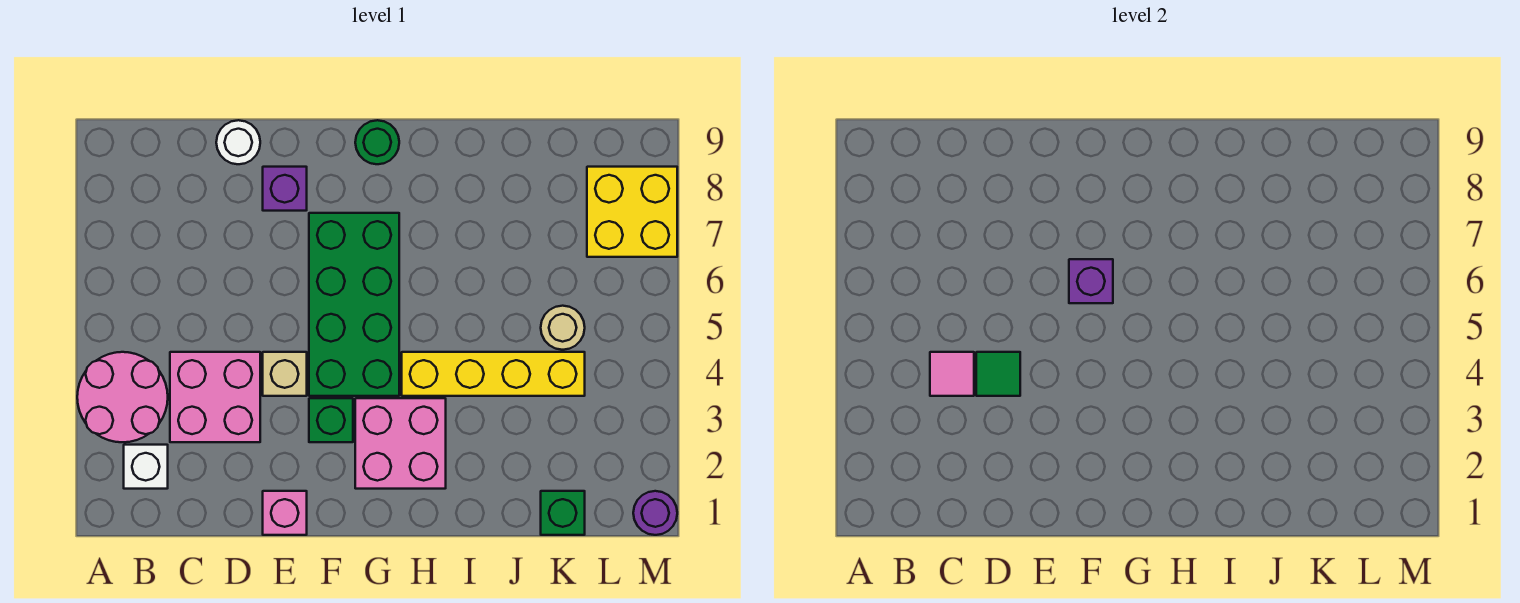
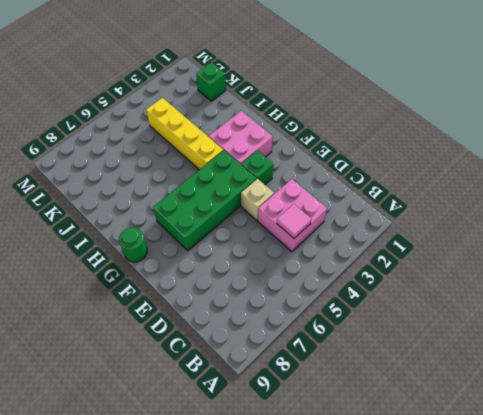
none -> pink round brick A3:B4 level 1
none -> white brick B2 level 1
none -> white round brick D9 level 1

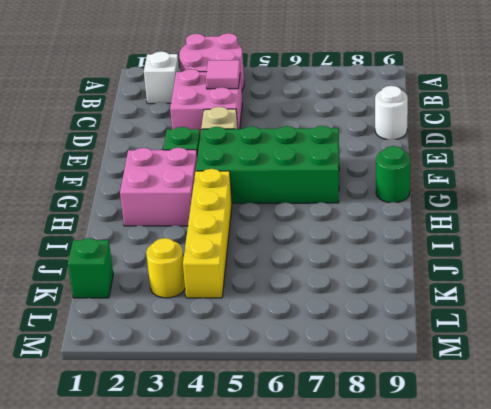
yellow round brick K3 level 1 -> none
none -> pink brick E1 level 1
none -> purple brick E8 level 1
none -> tan round brick K5 level 1

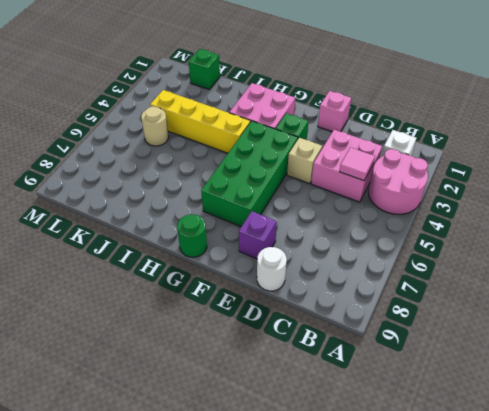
none -> yellow brick L7:M8 level 1
none -> purple round brick M1 level 1
none -> green tile D4 level 2

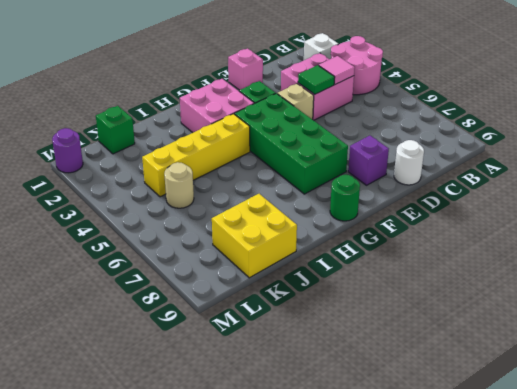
yellow brick J8:K9 level 1 -> yellow brick L7:M8 level 1
none -> purple brick F6 level 2

